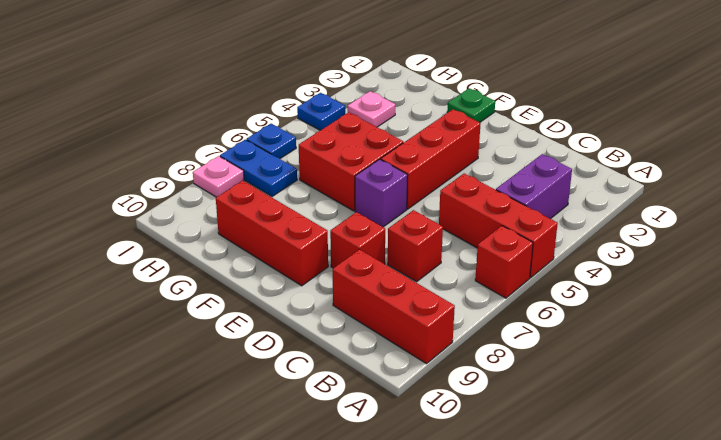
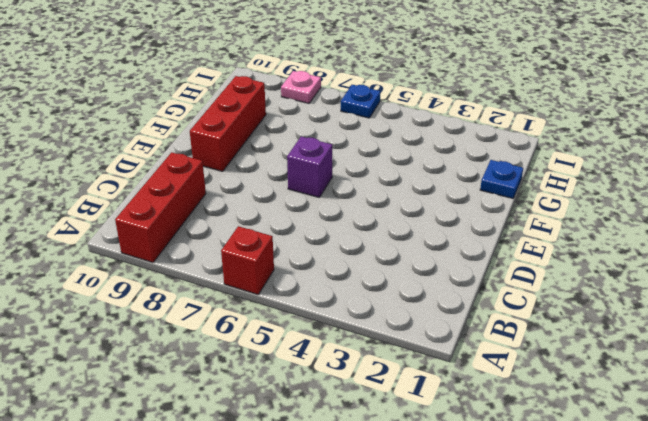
blue plate G1 level 1 -> blue plate I4 level 1
none -> red brick A5:C5 level 1
none -> purple brick B3:B4 level 1
none -> red brick C7 level 1

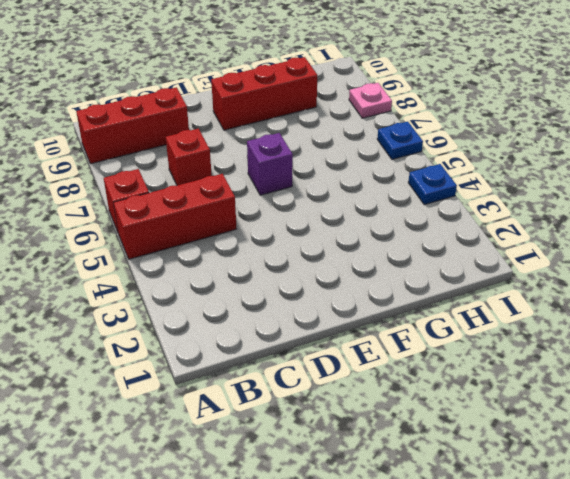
none -> purple brick B3:B4 level 1
none -> red brick D8 level 1
none -> red brick E3:E5 level 1

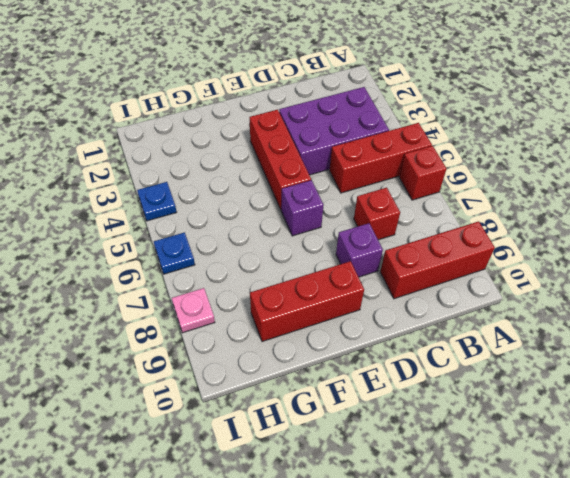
purple brick B3:D4 level 1 -> purple brick B3:B4 level 1
purple brick D8 level 1 -> red brick D8 level 1
none -> green plate F1 level 1
none -> red brick F5:G6 level 1
none -> pink plate H3 level 1

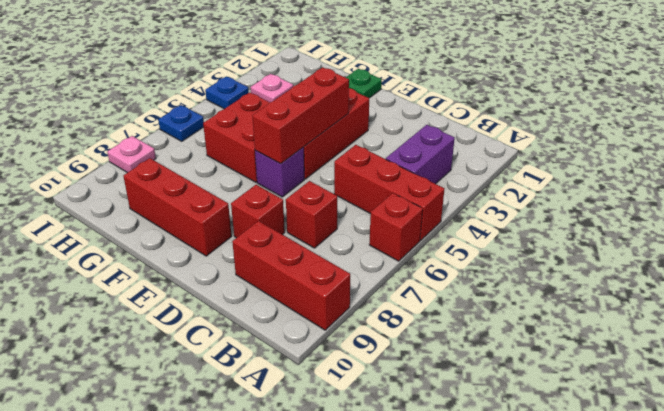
red brick E4:E6 level 2 -> none
none -> blue plate H7:I7 level 1

